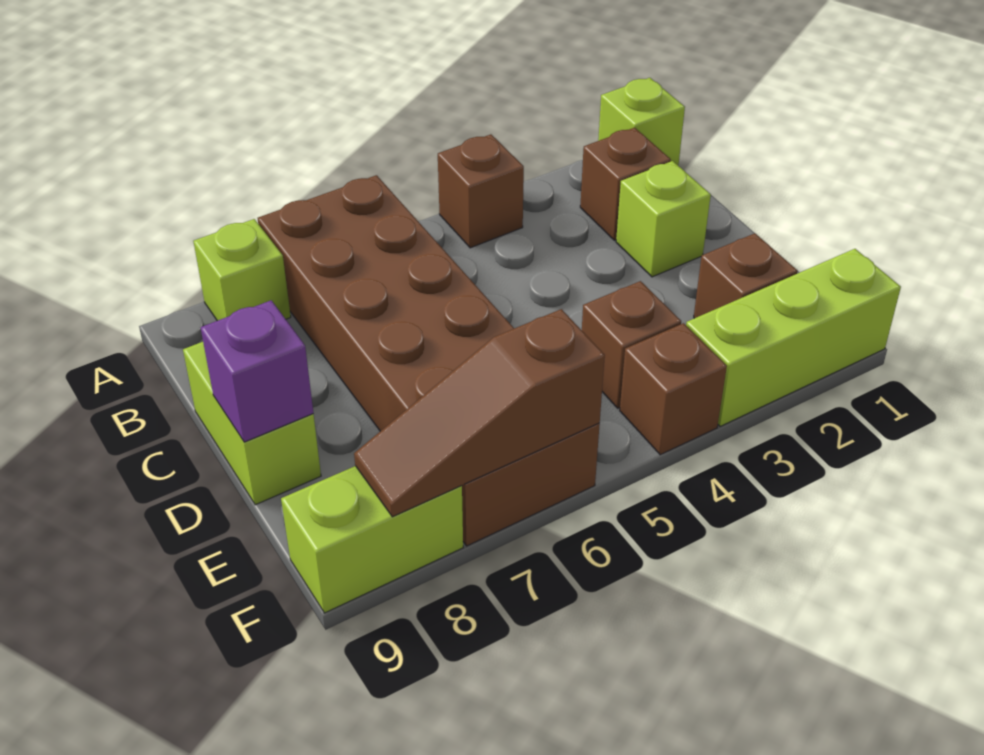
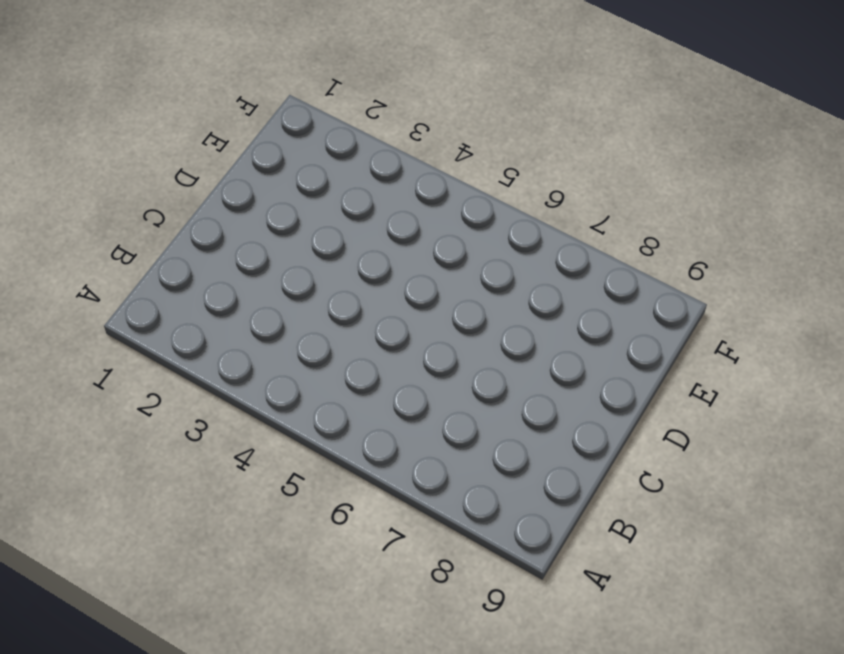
none -> lime brick A1 level 1
none -> brown brick A4 level 1
none -> brown brick A6:F7 level 1

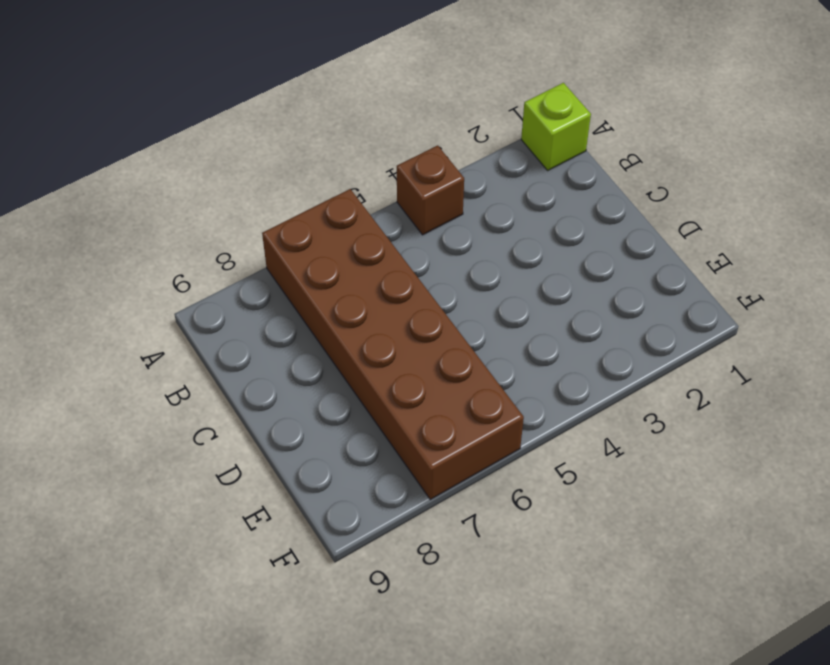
none -> lime brick A8 level 1
none -> brown brick B2 level 1
none -> lime brick C2 level 1

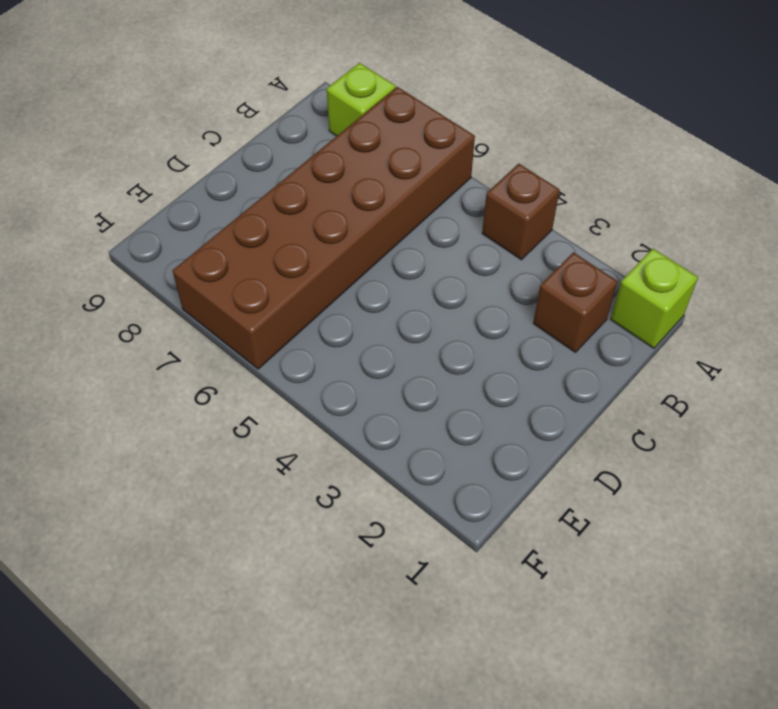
none -> lime brick C2 level 1
none -> lime brick C9:D9 level 1
none -> brown brick E2 level 1

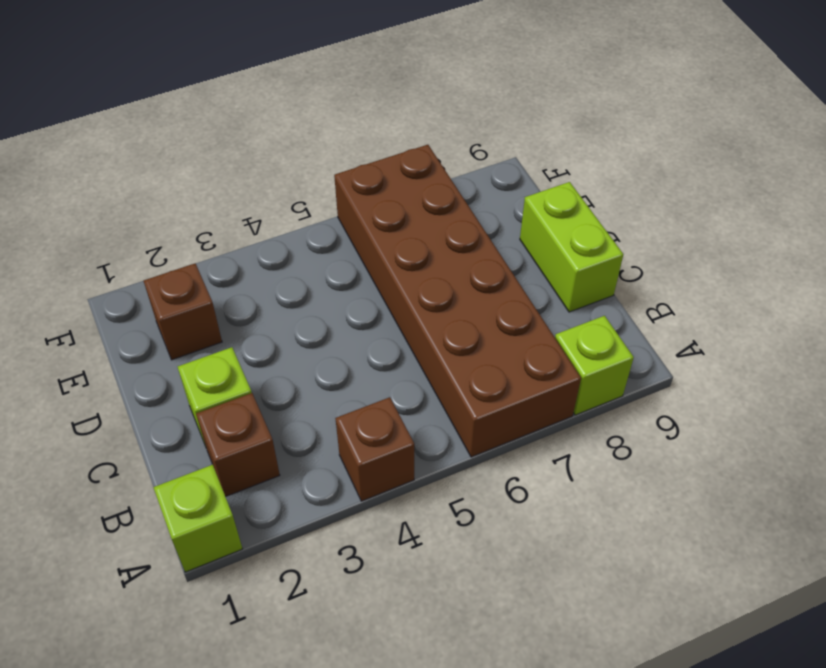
none -> brown brick E4 level 1
none -> lime brick F1:F3 level 1
none -> brown brick F4 level 1

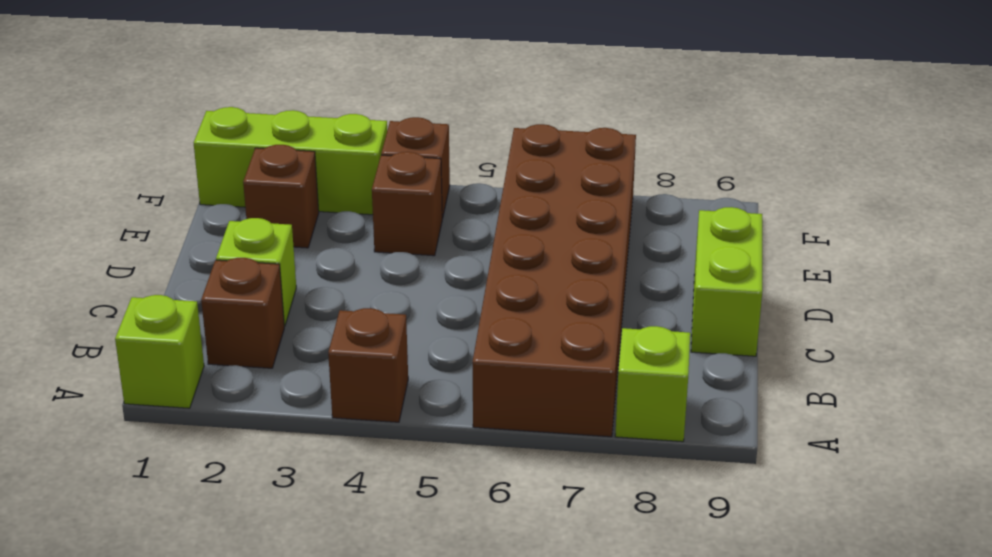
none -> lime brick F8:F9 level 1
none -> purple brick D9 level 2
none -> brown slope F6:F8 level 2 top 6

